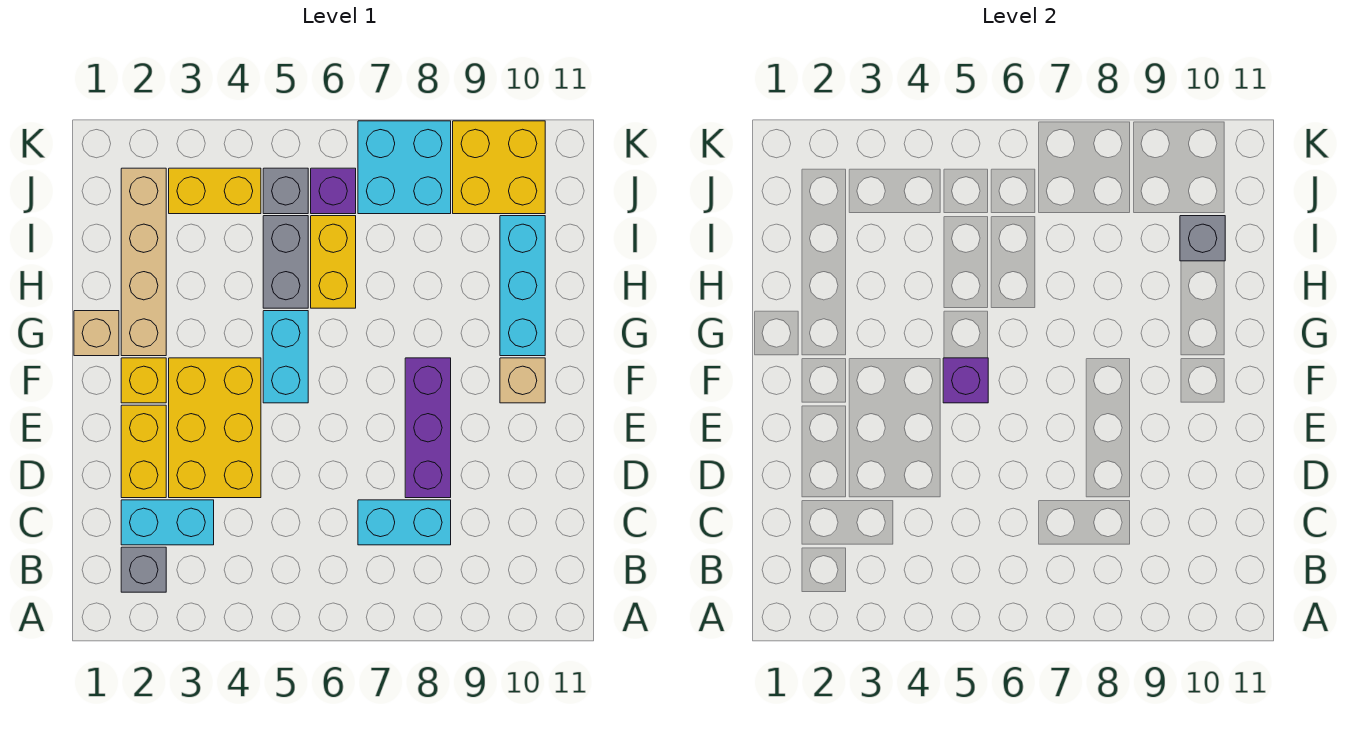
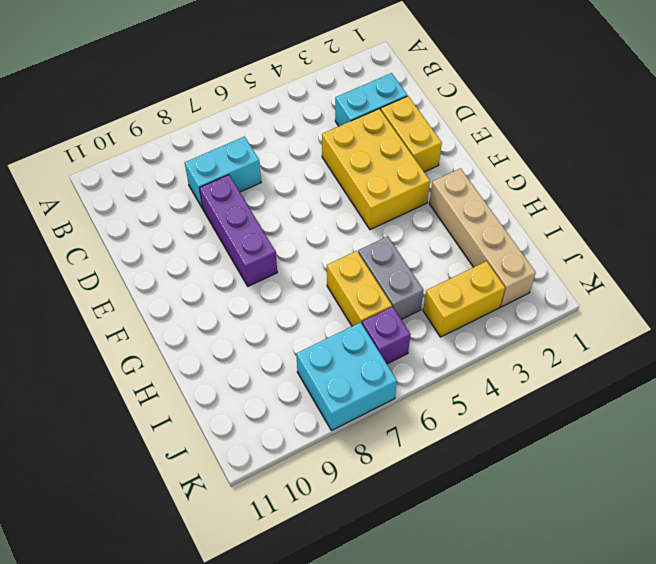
none -> grey brick B2 level 1
none -> yellow brick F2 level 1
none -> cyan brick F5:G5 level 1

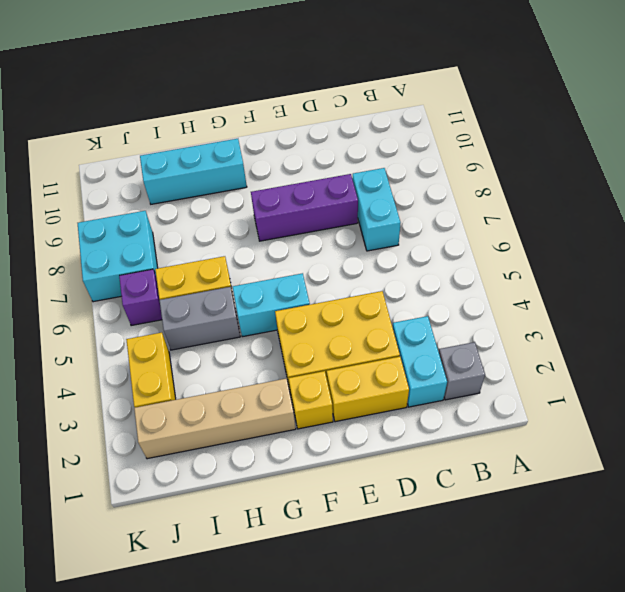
none -> tan brick F10 level 1
none -> tan brick G1 level 1
none -> grey brick J5 level 1

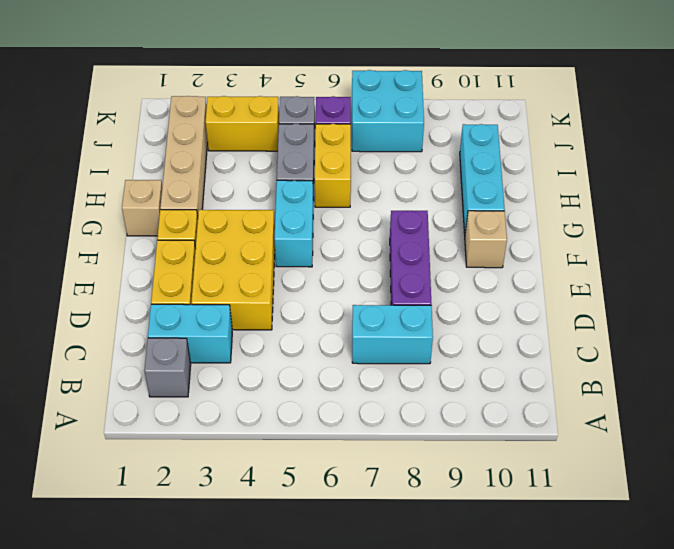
none -> yellow brick J9:K10 level 1
none -> purple brick F5 level 2
none -> grey brick I10 level 2

